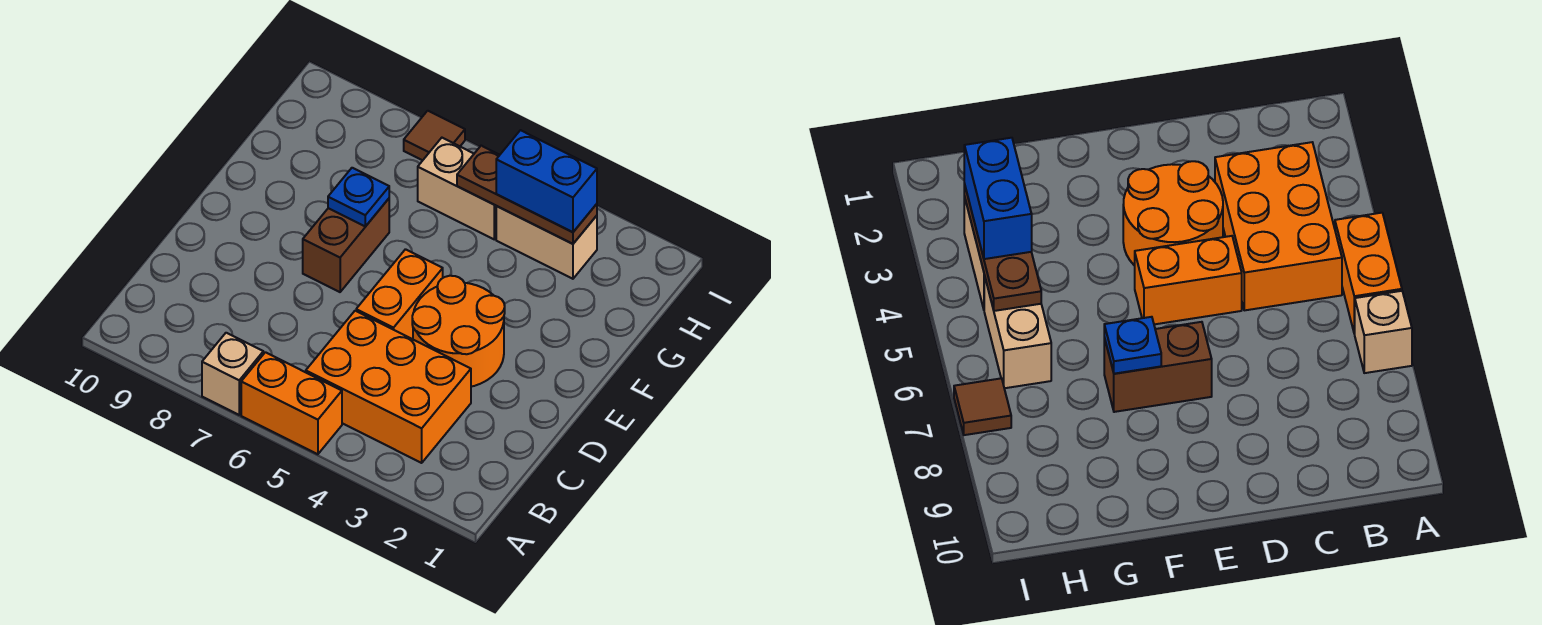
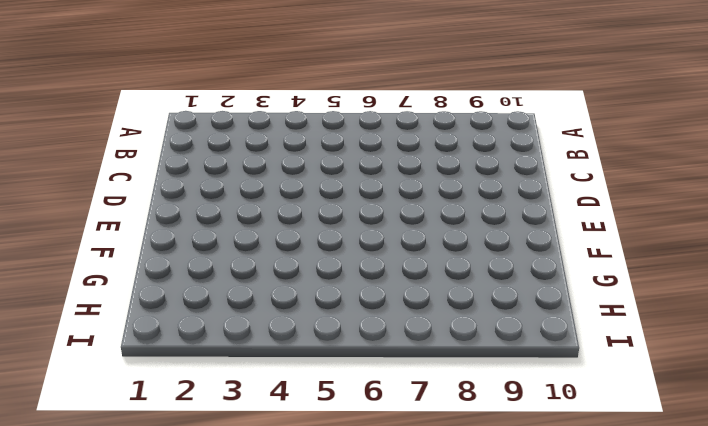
none -> orange brick A5:A6 level 1
none -> tan brick A7 level 1
none -> orange brick B3:C5 level 1

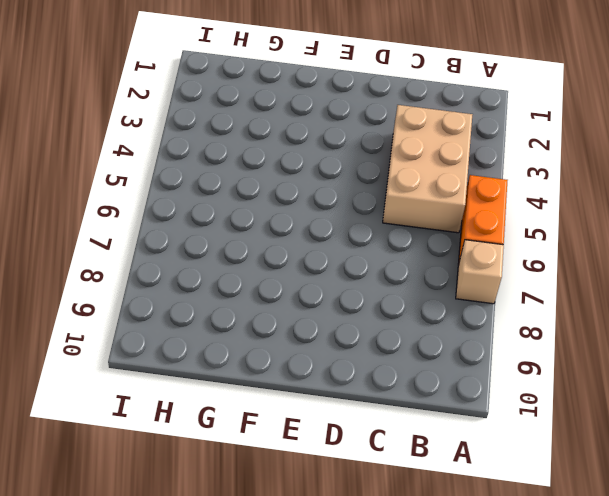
tan brick B3:C5 level 1 -> orange brick B3:C5 level 1
none -> orange round brick D3:E4 level 1
none -> orange brick D5:E5 level 1
none -> brown brick E7:F7 level 1

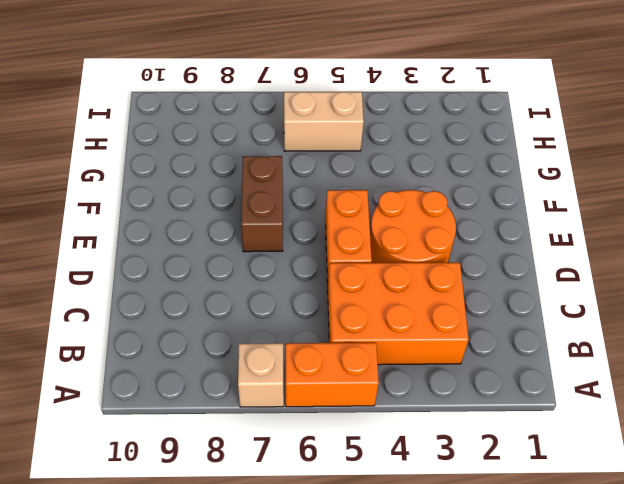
none -> tan brick H3:H4 level 1
none -> brown tile I7 level 1
none -> blue plate F7 level 2

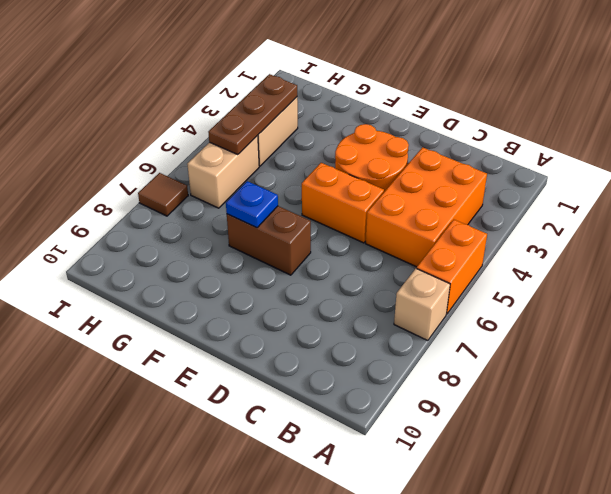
none -> blue brick H3:H4 level 3

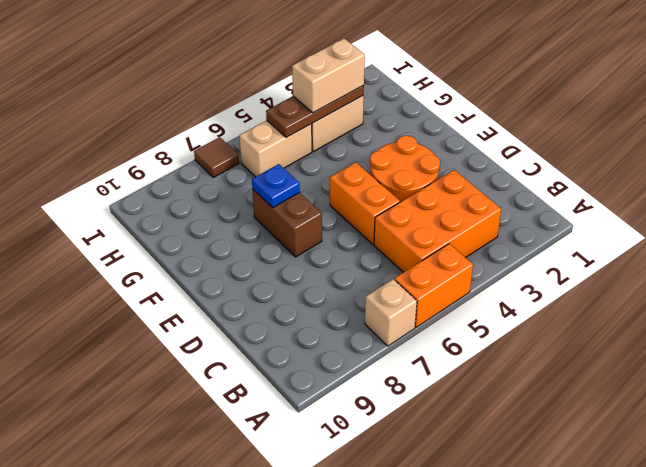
tan brick H3:H4 level 3 -> blue brick H3:H4 level 3

